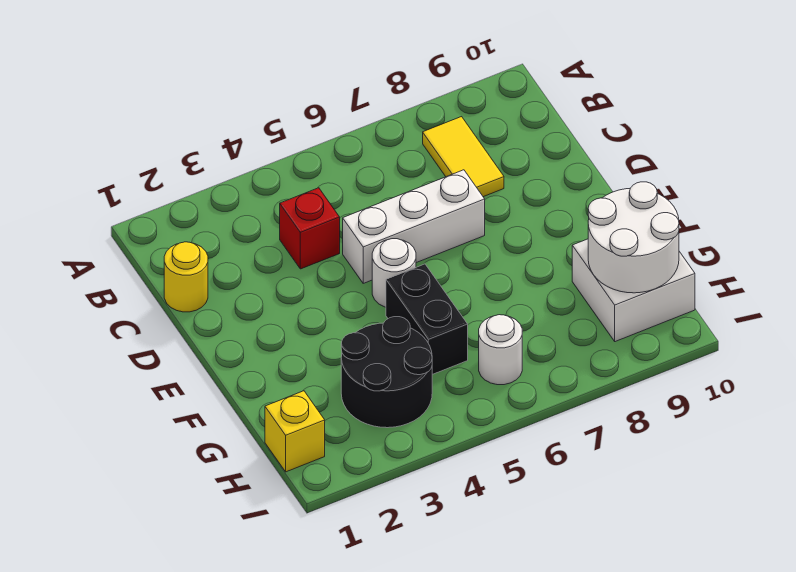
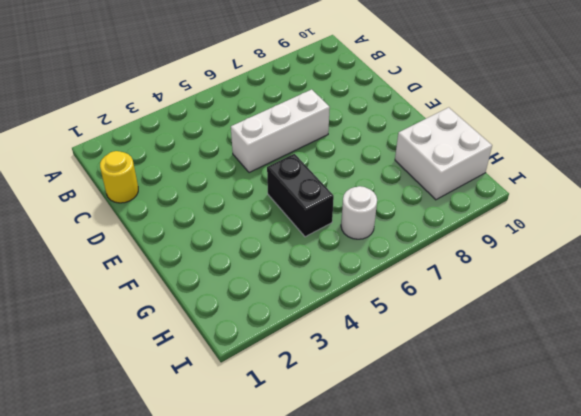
none -> yellow tile B8:C8 level 1
none -> red brick C4 level 1

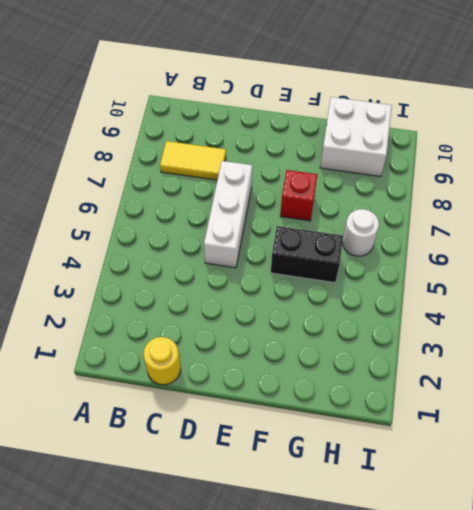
red brick F7 level 1 -> red brick C4 level 1
none -> white round brick E5 level 1
none -> black round brick G3:H4 level 1

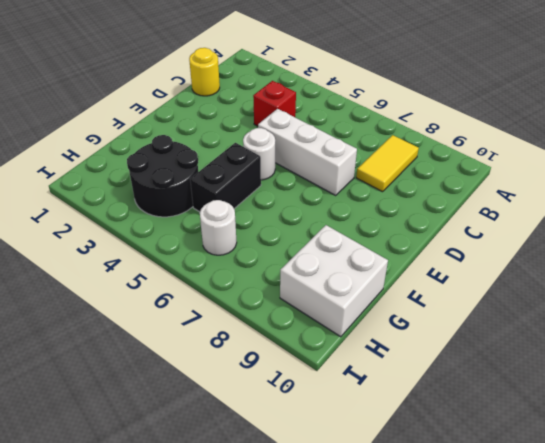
none -> yellow brick H1 level 1
none -> white round brick G9:H10 level 2

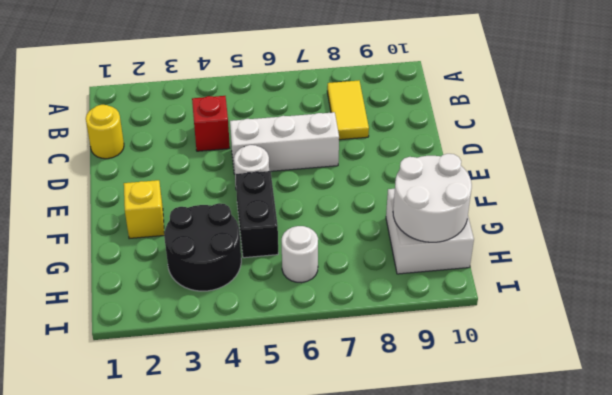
yellow brick F2 level 1 -> yellow brick H1 level 1

